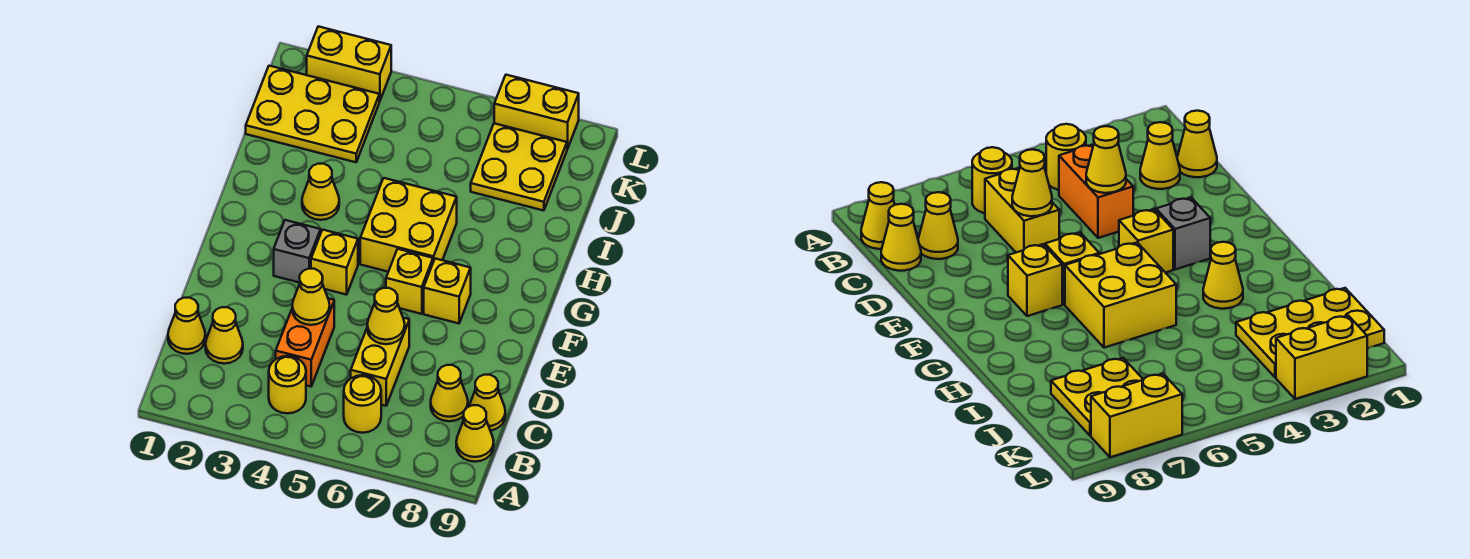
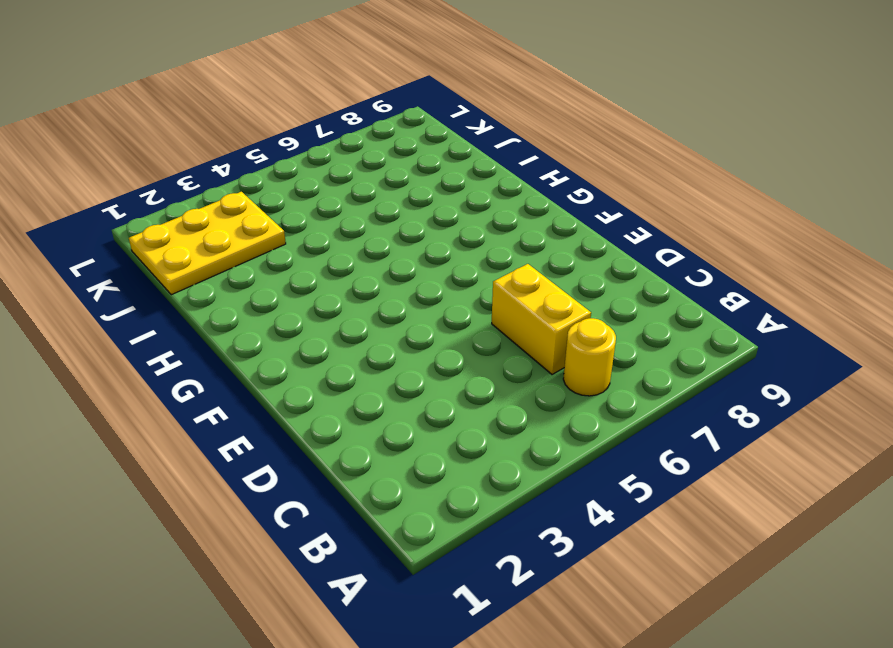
none -> yellow round brick B4 level 1
none -> yellow cone B9 level 1
none -> yellow cone C1 level 1

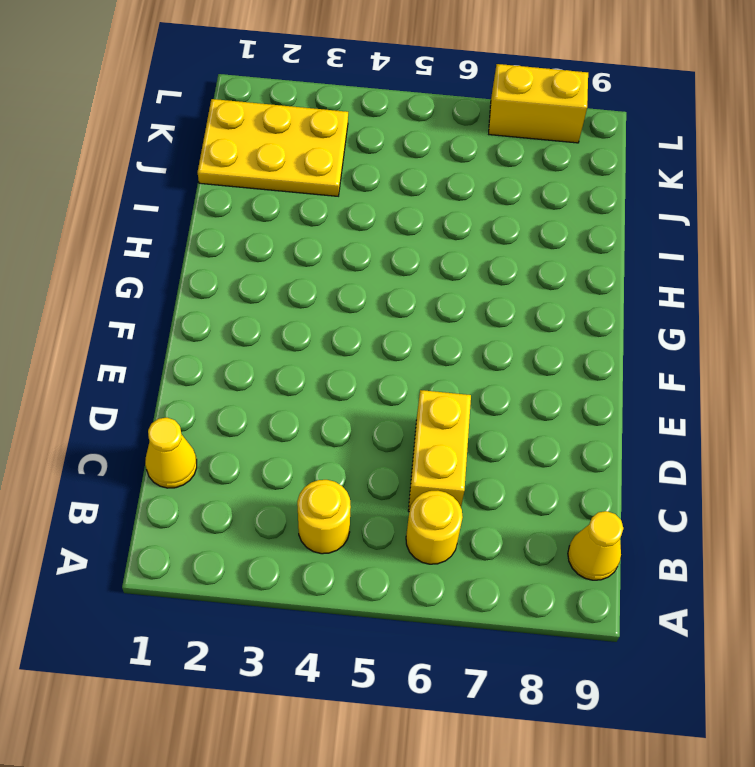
none -> yellow cone C2 level 1
none -> orange brick C4:D4 level 1
none -> yellow cone C8 level 1

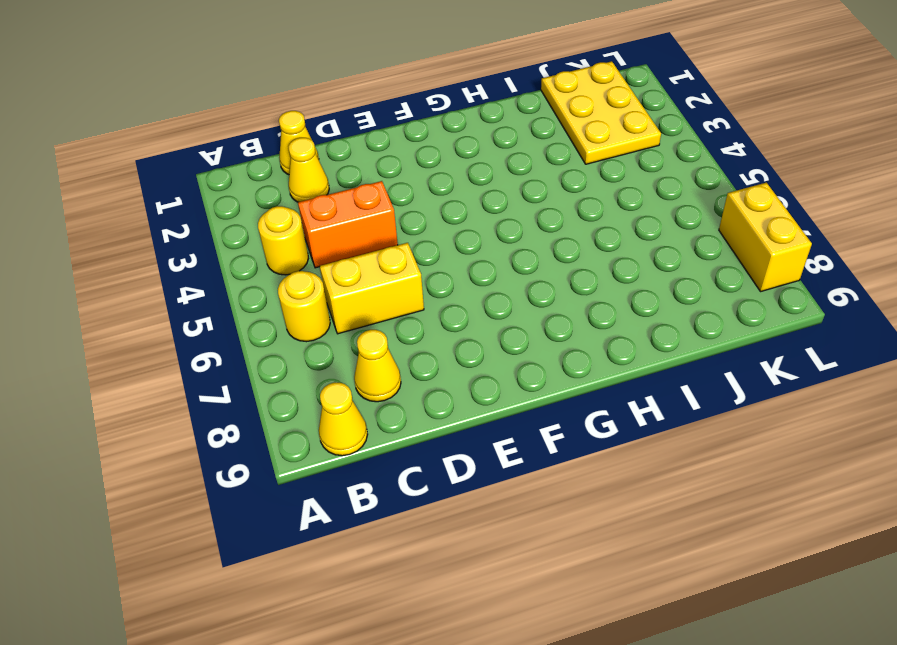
none -> yellow cone C9 level 1
none -> grey brick F3 level 1
none -> yellow brick F4 level 1

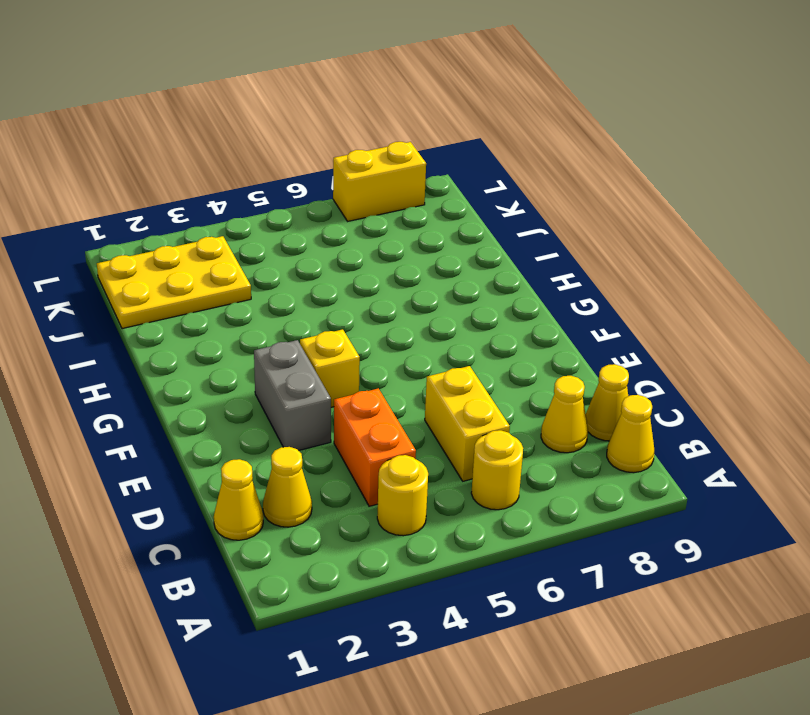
grey brick E3:F3 level 1 -> grey brick F3 level 1
none -> yellow brick F6 level 1
none -> yellow brick F7 level 1
none -> yellow brick G5:H6 level 1

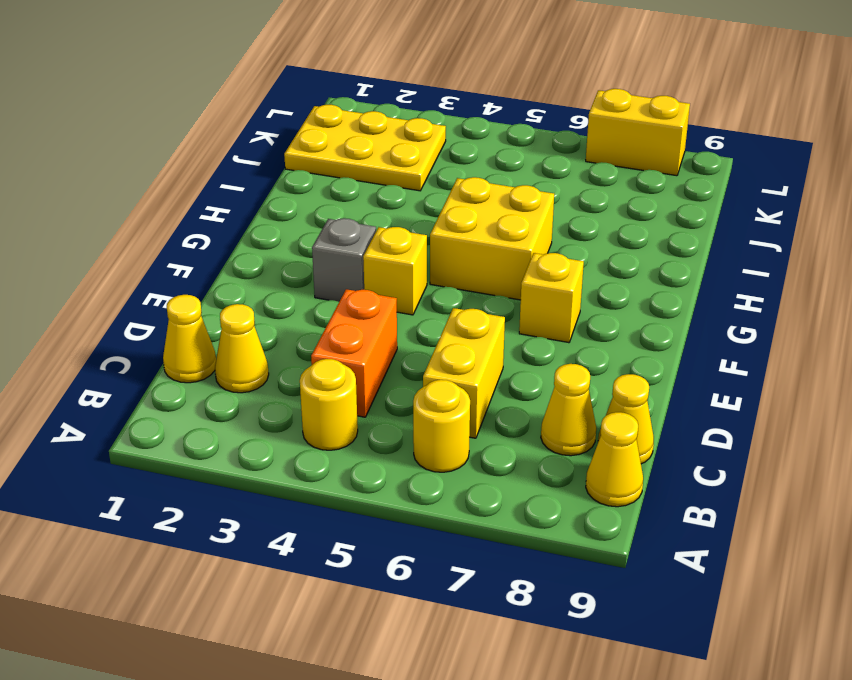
none -> yellow brick F6 level 1
none -> yellow cone H3 level 1
none -> yellow plate J7:K8 level 1

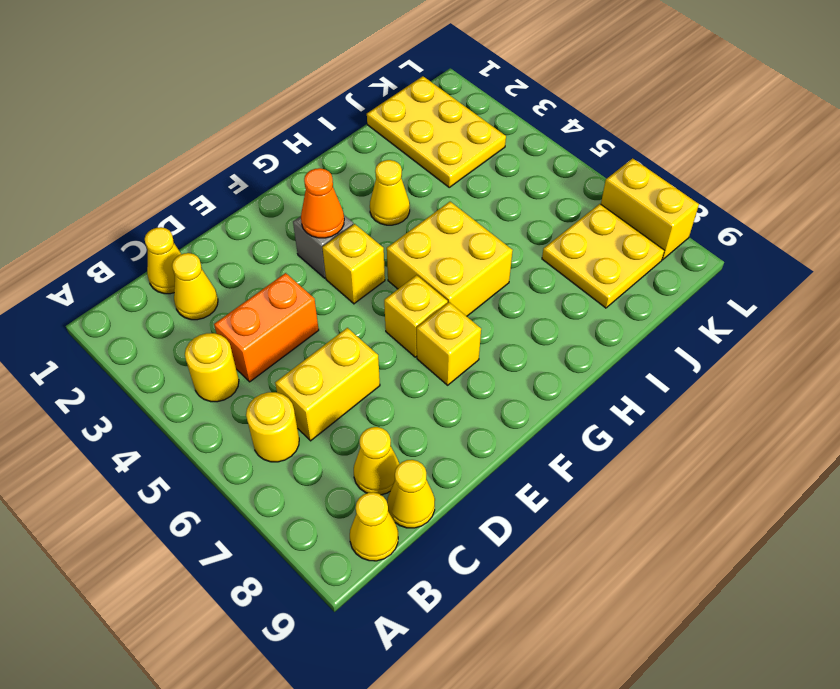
orange cone F3 level 2 -> none
none -> yellow brick L2:L3 level 1
none -> yellow cone D4 level 2
none -> yellow cone D6 level 2

